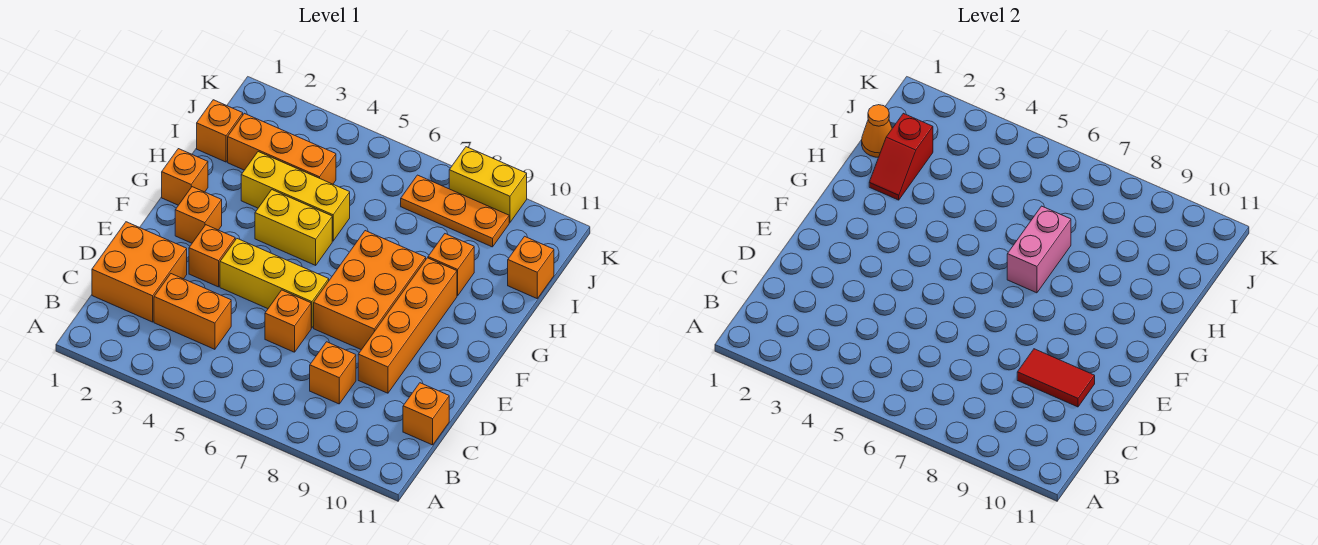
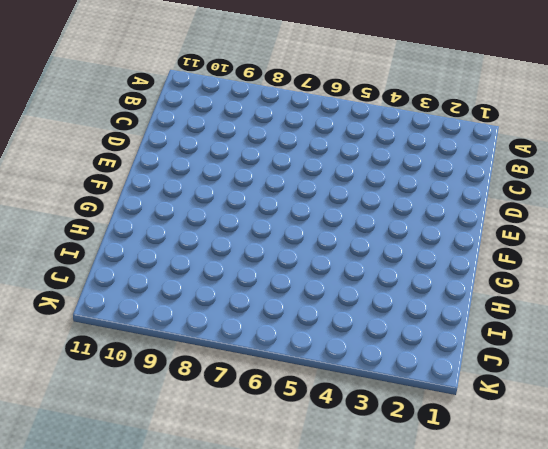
none -> orange brick C1:D2 level 1
none -> orange brick C3:C4 level 1
none -> orange brick C8 level 1

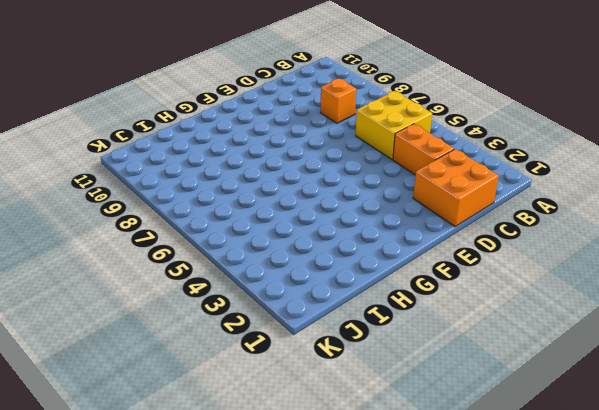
yellow brick B5:C6 level 1 -> none
none -> orange brick C11 level 1
none -> orange brick D6 level 1
none -> orange brick D9:G9 level 1

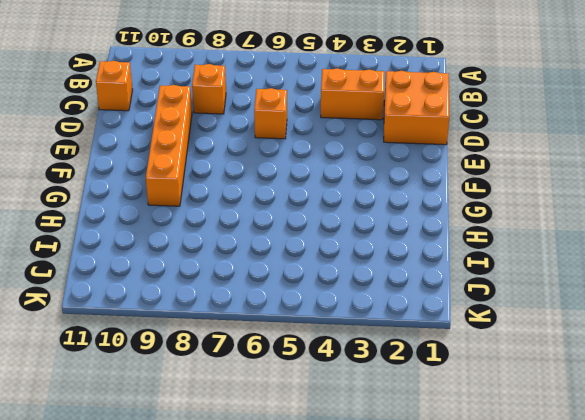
none -> orange brick E3 level 1
none -> yellow brick E4:E6 level 1
none -> orange brick E7:G8 level 1

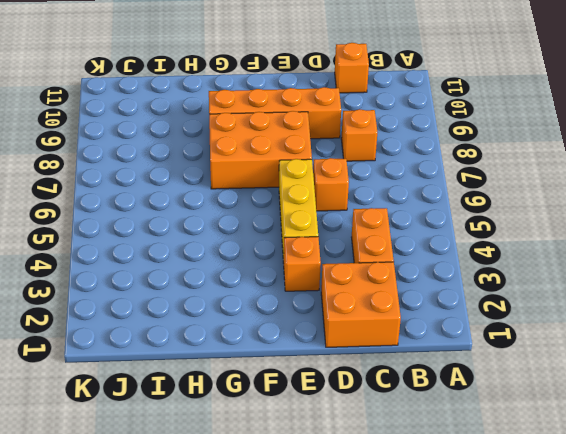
none -> orange brick F2 level 1
none -> orange brick G1 level 1
none -> yellow brick G4:G5 level 1

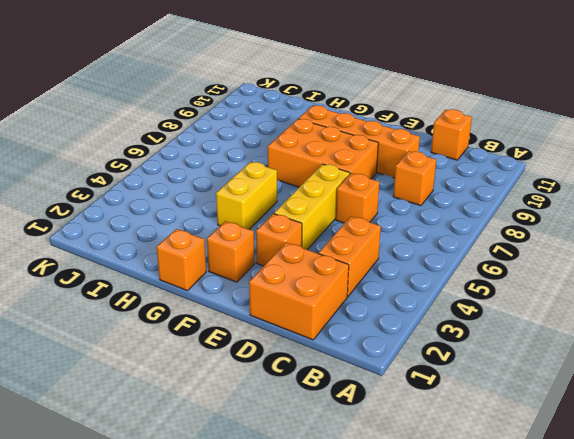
none -> yellow brick H3:H5 level 1
none -> orange brick H9 level 1
none -> orange brick I1 level 1

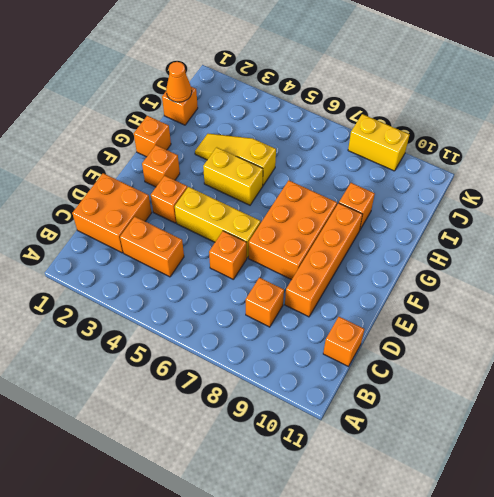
yellow slope H3:H5 level 1 top 5 -> yellow brick H3:H5 level 1
none -> orange brick I2:I4 level 1
none -> orange brick I11 level 1
none -> orange plate J7:J9 level 1

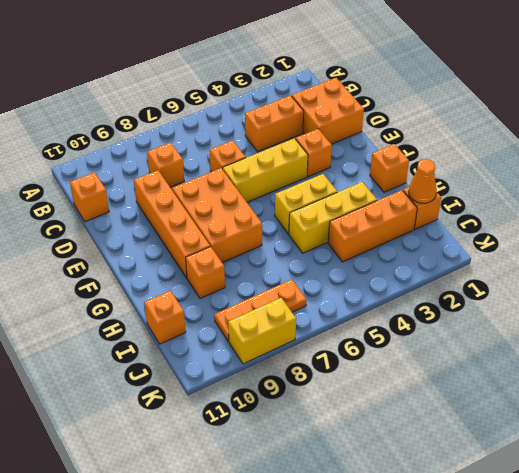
none -> orange brick F2 level 1
none -> red tile D9:D10 level 2
none -> pink brick G7:H7 level 2

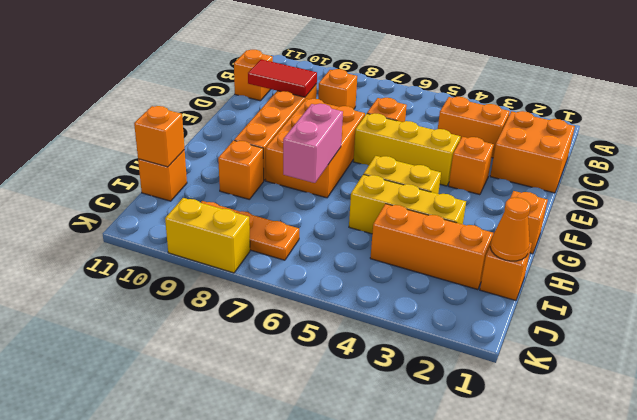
orange brick I11 level 2 -> orange brick F2 level 1
none -> red slope H2:I2 level 2 top I

